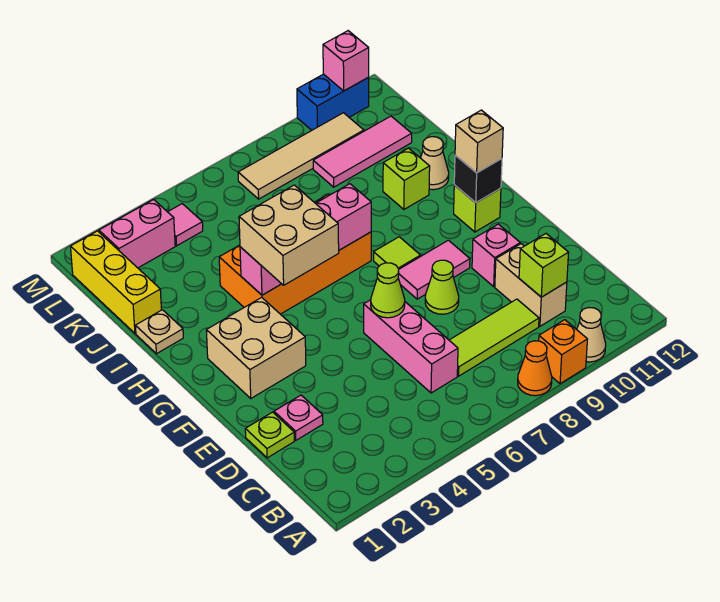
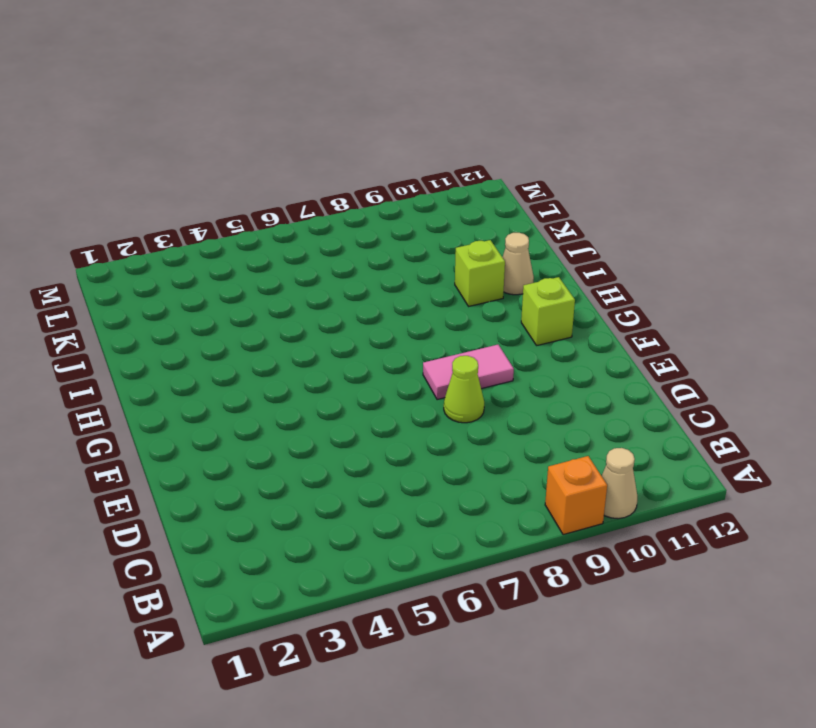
none -> orange cone A8 level 1
none -> pink brick C6:E6 level 1
none -> lime tile C7:C9 level 1
none -> tan brick C10:D10 level 1

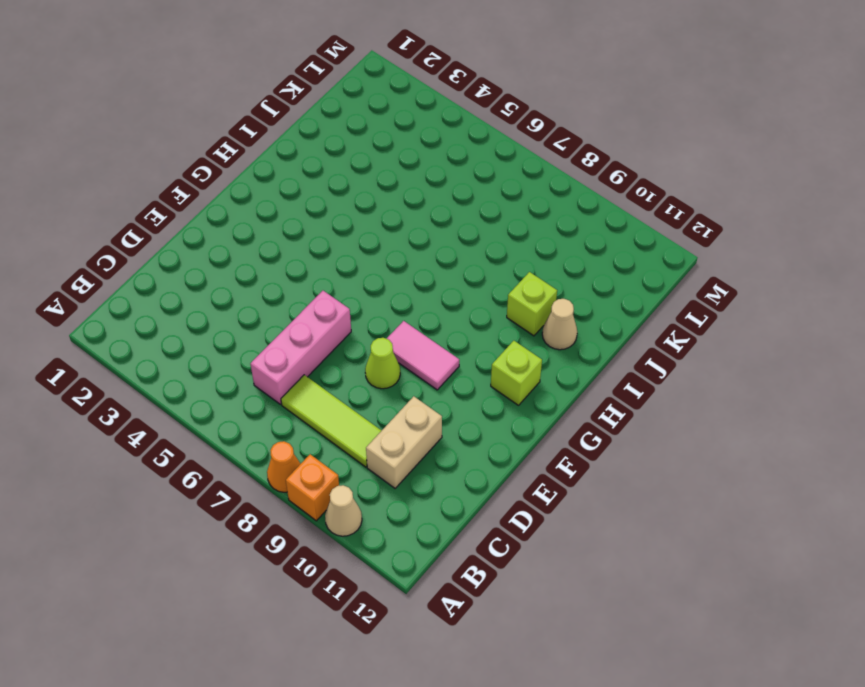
none -> lime plate D1 level 1
none -> pink plate D2 level 1
none -> pink brick E10 level 1
none -> tan brick F2:G3 level 1

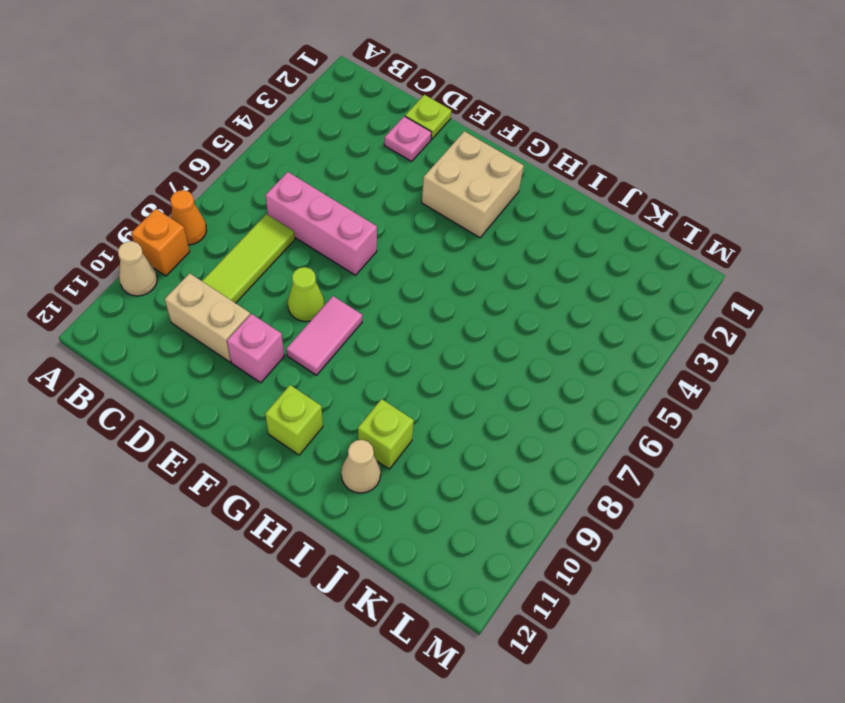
none -> lime tile G8 level 1
none -> orange brick H4:I7 level 1
none -> tan plate I1 level 1
none -> yellow brick J1:L1 level 1

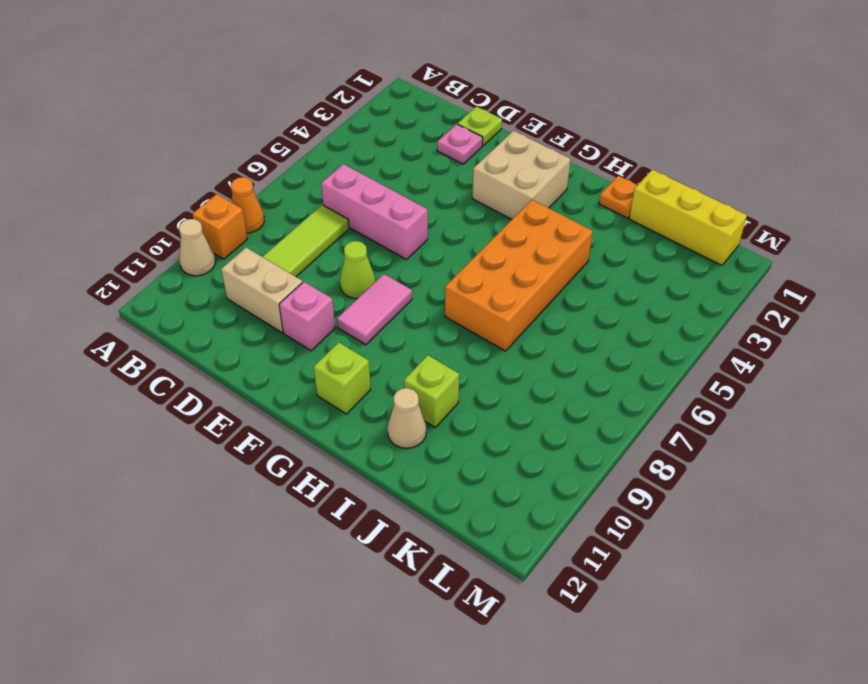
orange plate I1 level 1 -> tan plate I1 level 1
none -> lime tile G8 level 1
none -> pink tile K9:K11 level 1
none -> pink brick L2:L3 level 1
none -> pink tile L4 level 1

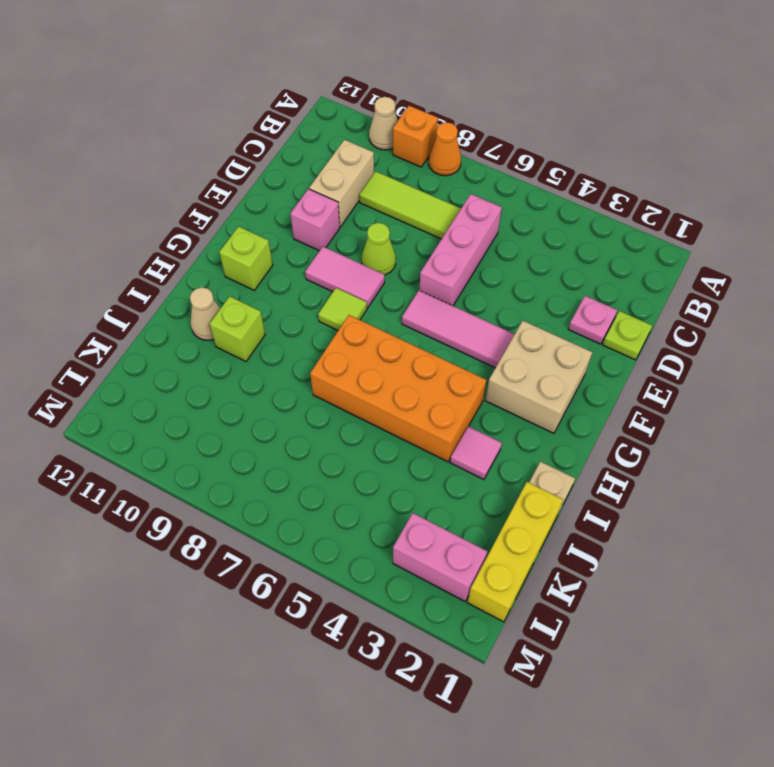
pink tile F4:F6 level 1 -> pink tile K9:K11 level 1
pink tile I3 level 1 -> pink tile L4 level 1
none -> tan tile L7:L10 level 1
none -> blue brick M10:M11 level 1
none -> lime brick C10 level 2
none -> lime cone E6 level 2

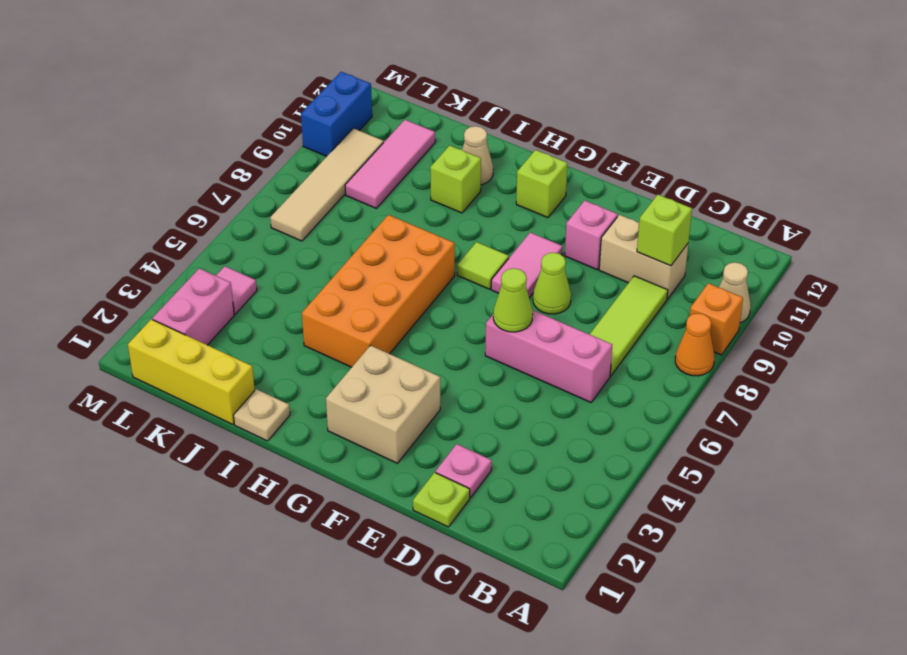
none -> black brick G11 level 2
none -> pink brick H4:H7 level 2
none -> pink brick M11 level 2
none -> tan brick G4:H5 level 3

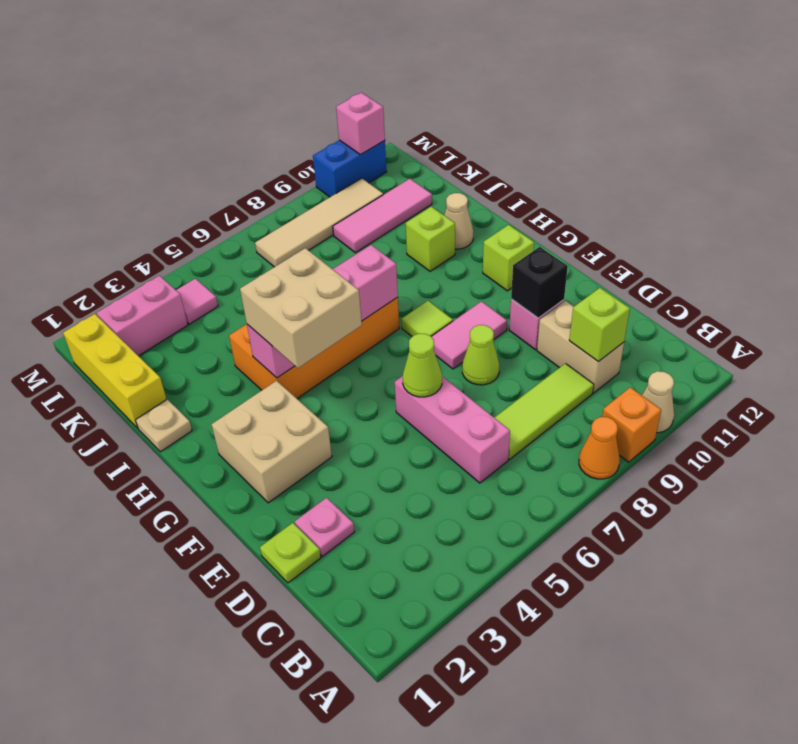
black brick E10 level 2 -> black brick G11 level 2
none -> tan brick G11 level 3

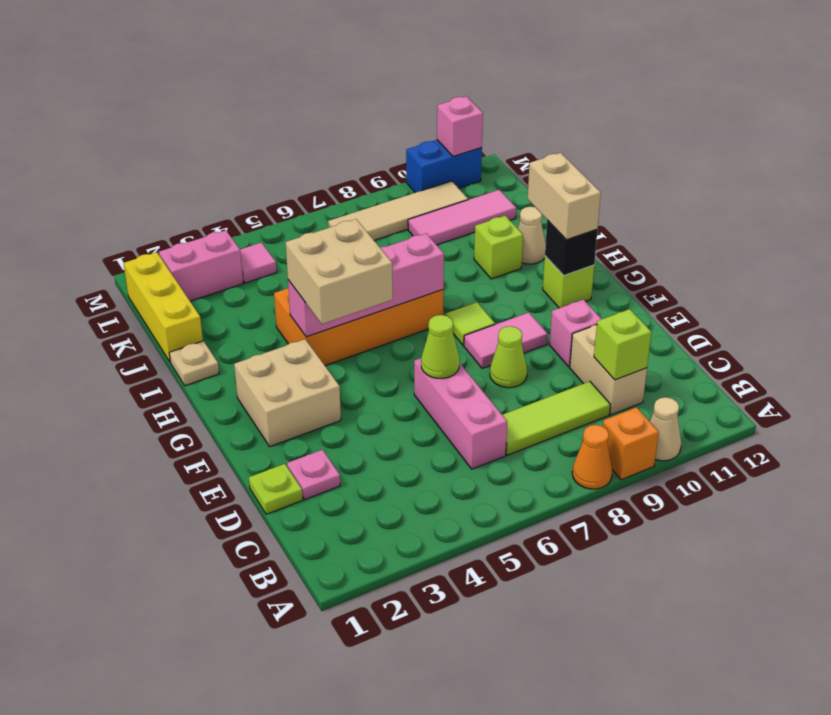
tan brick G11:H11 level 3 -> tan brick G11 level 3

